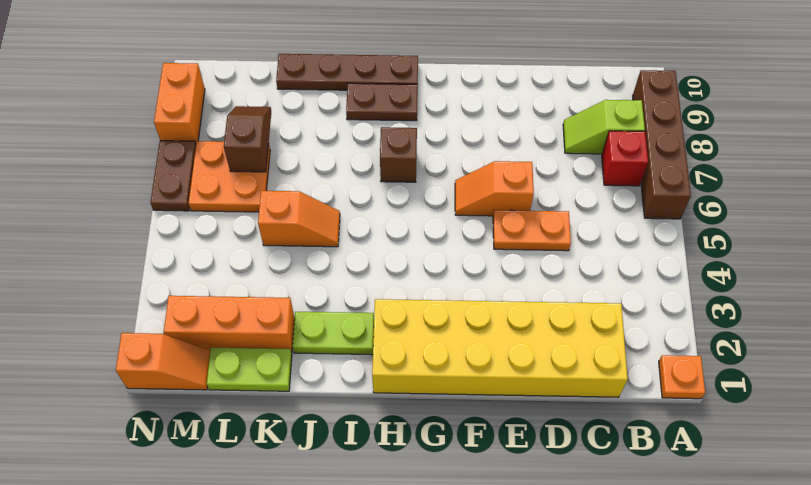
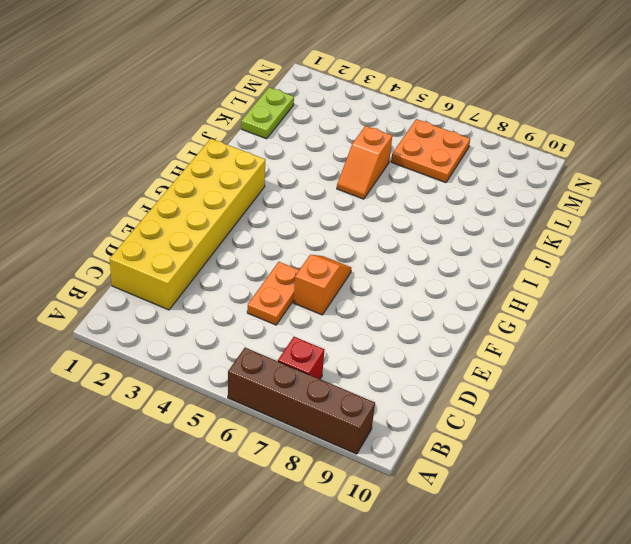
none -> orange plate A1 level 1
none -> lime slope B8:C8 level 1 top B
none -> brown brick H7 level 1

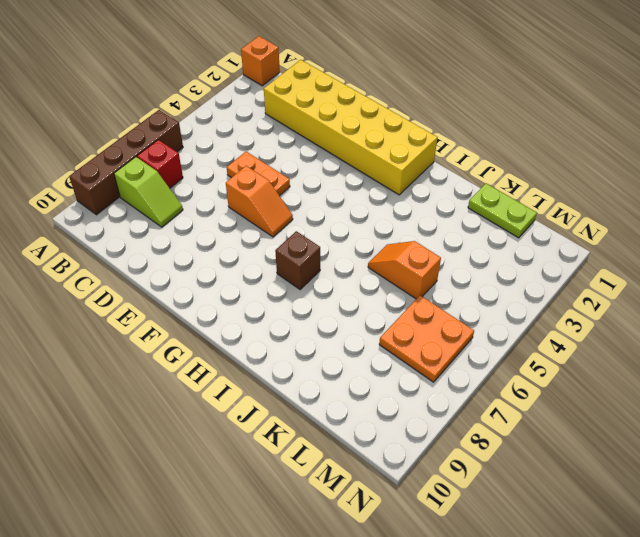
orange brick A1 level 1 -> orange plate A1 level 1
none -> brown plate H9:I9 level 1
none -> brown plate H10:K10 level 1
none -> lime plate I2:J2 level 1

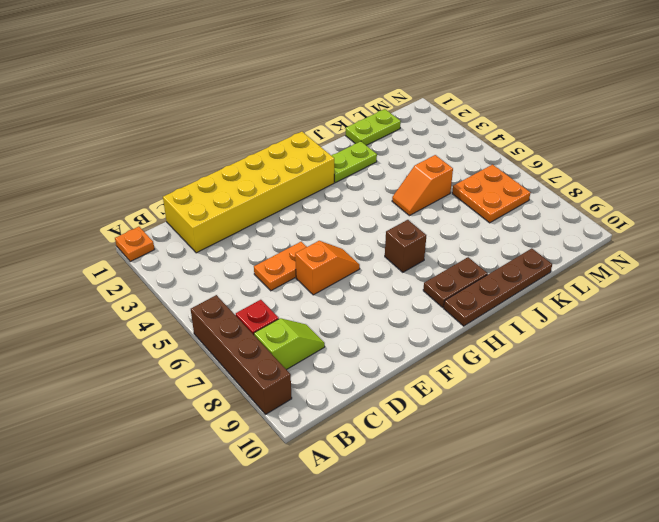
none -> orange brick K2:M2 level 1
none -> orange slope M1:N1 level 1 top N
none -> brown plate N6:N7 level 1

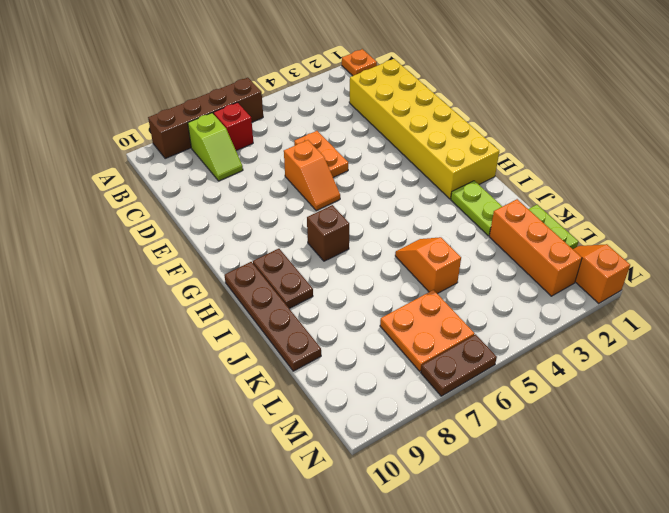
none -> orange brick N8:N9 level 1
none -> brown slope L7:L8 level 2 top 7

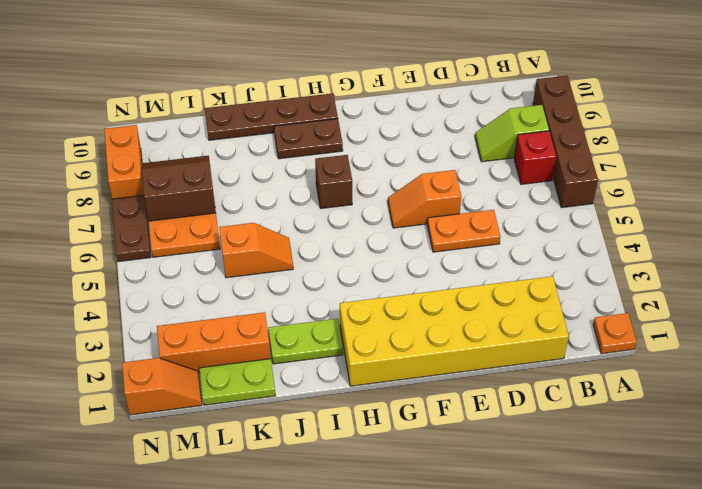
brown slope L7:M8 level 2 top 7 -> brown slope L7:L8 level 2 top 7

